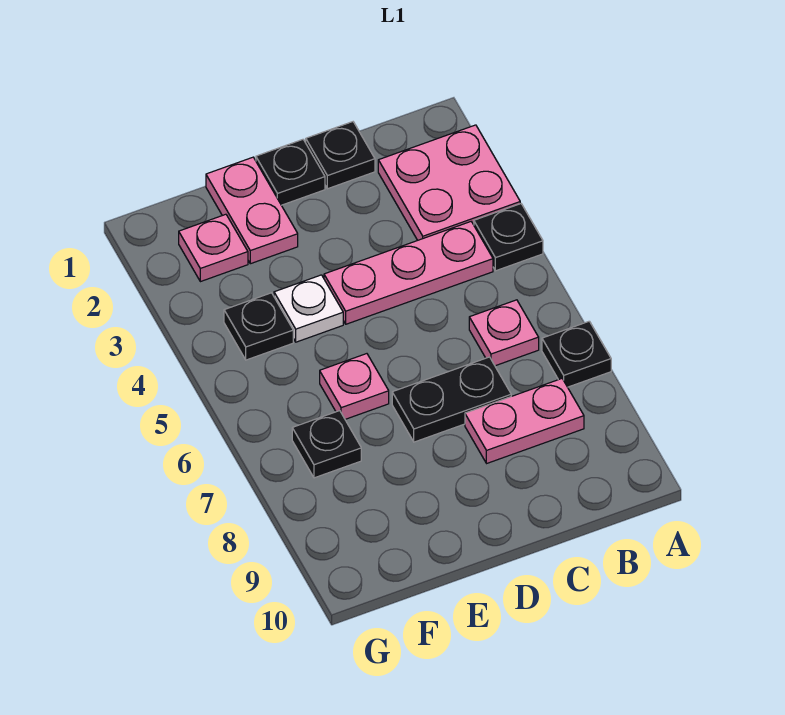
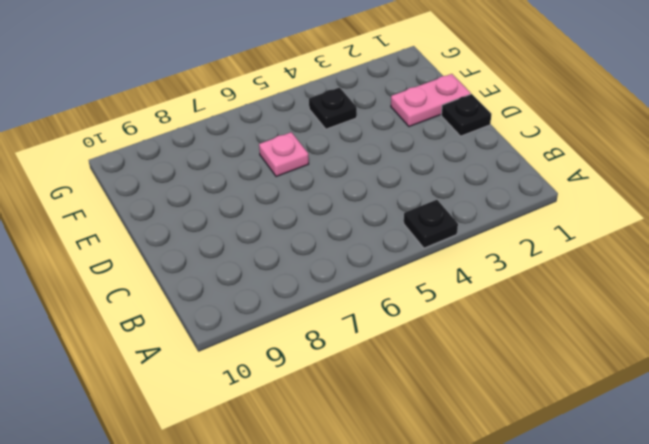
none -> pink plate A2:B3 level 1
none -> black plate A7 level 1
none -> pink plate B4:D4 level 1

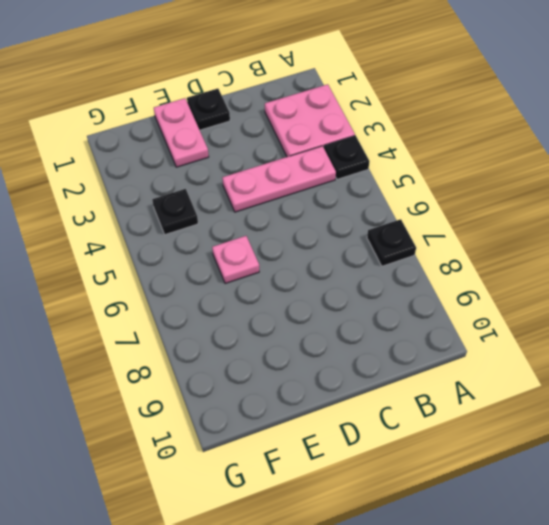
none -> pink plate B6 level 1
none -> pink plate B8:C8 level 1
none -> black plate C1 level 1

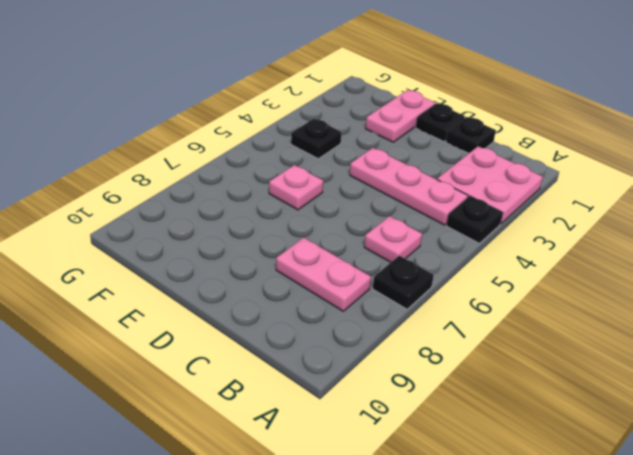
none -> black plate C7:D7 level 1
none -> white plate E4 level 1
none -> pink plate F2 level 1

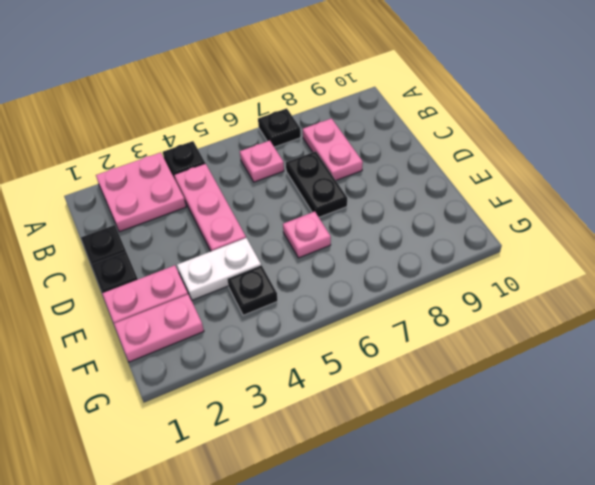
white plate E3:E4 level 1 -> white plate E4 level 1
pink plate F1:F2 level 1 -> pink plate F2 level 1
none -> black plate F7 level 1

